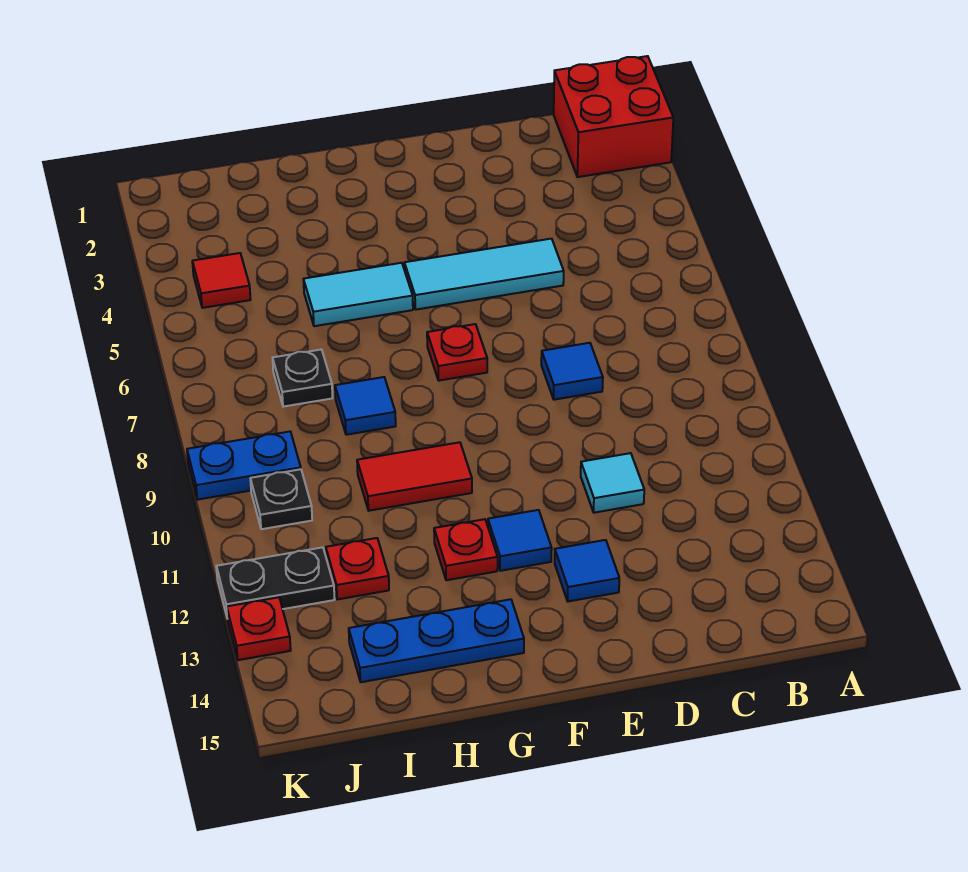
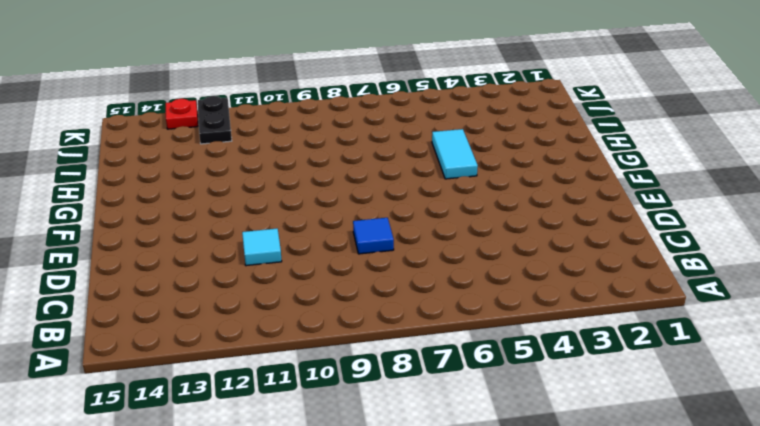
none -> red brick A1:B2 level 1
none -> cyan tile D5:F5 level 1
none -> blue tile E13 level 1

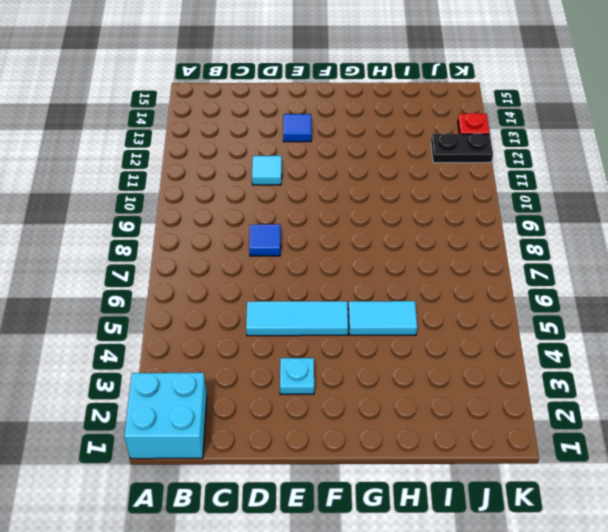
cyan brick A1:B2 level 1 -> red brick A1:B2 level 1
cyan plate E3 level 1 -> none
none -> red plate F7 level 1
none -> blue tile F12 level 1
none -> red tile G10:H10 level 1

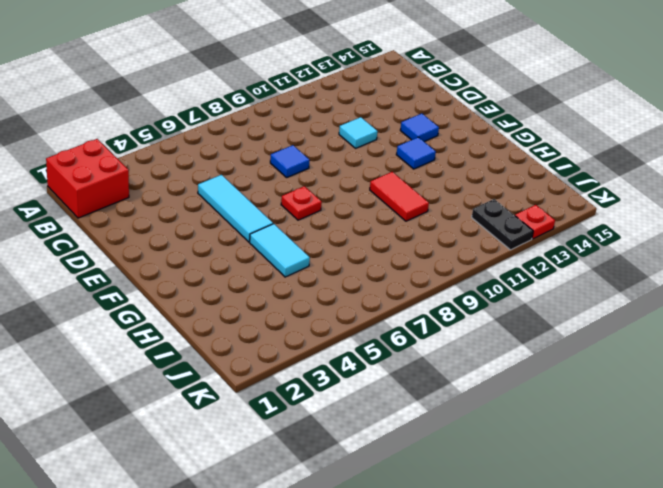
none -> red plate G12 level 1
none -> blue plate G14:I14 level 1
none -> blue tile H8 level 1

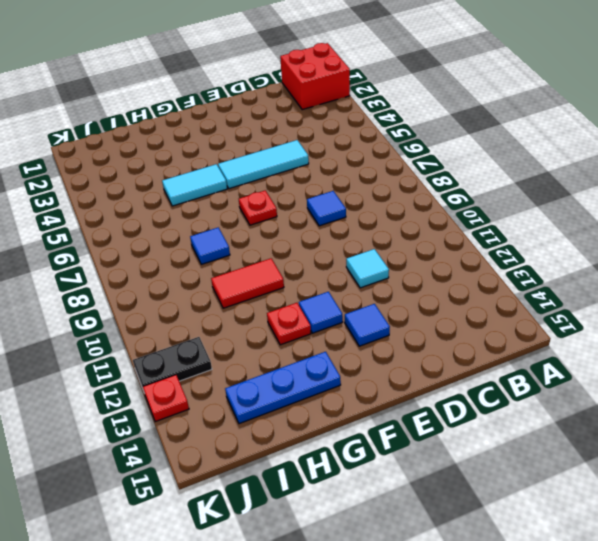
none -> black plate I7 level 1
none -> red plate I12 level 1
none -> red tile J4 level 1

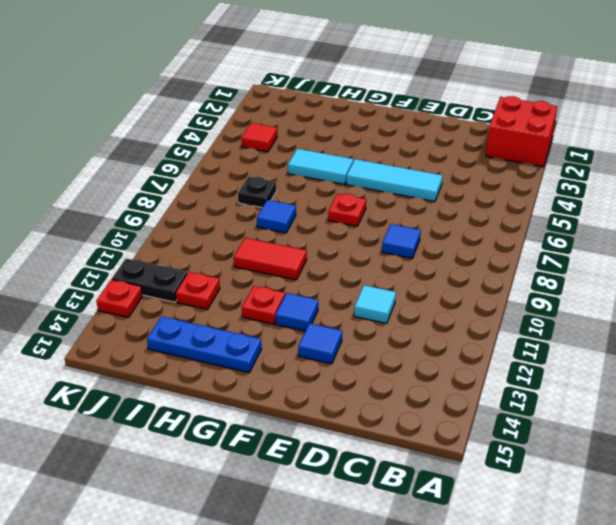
none -> blue plate J9:K9 level 1
none -> black plate J10 level 1

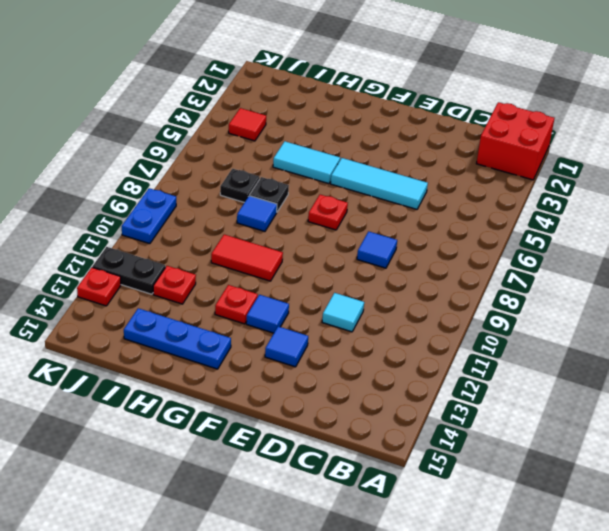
black plate H7 level 1 -> black plate J10 level 1
blue plate K9:K10 level 1 -> blue plate J9:K9 level 1

